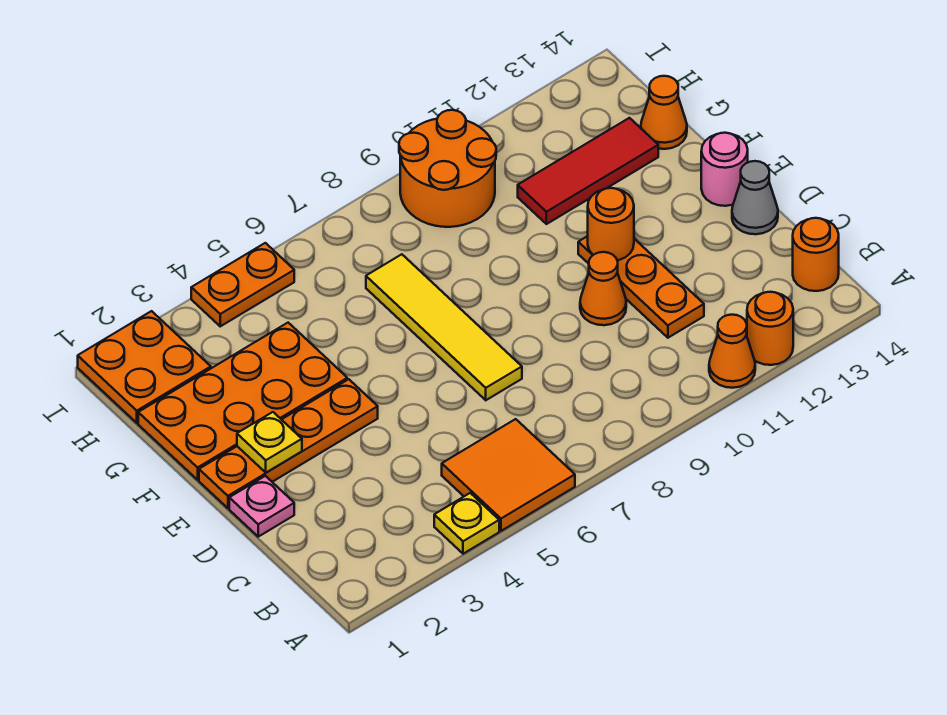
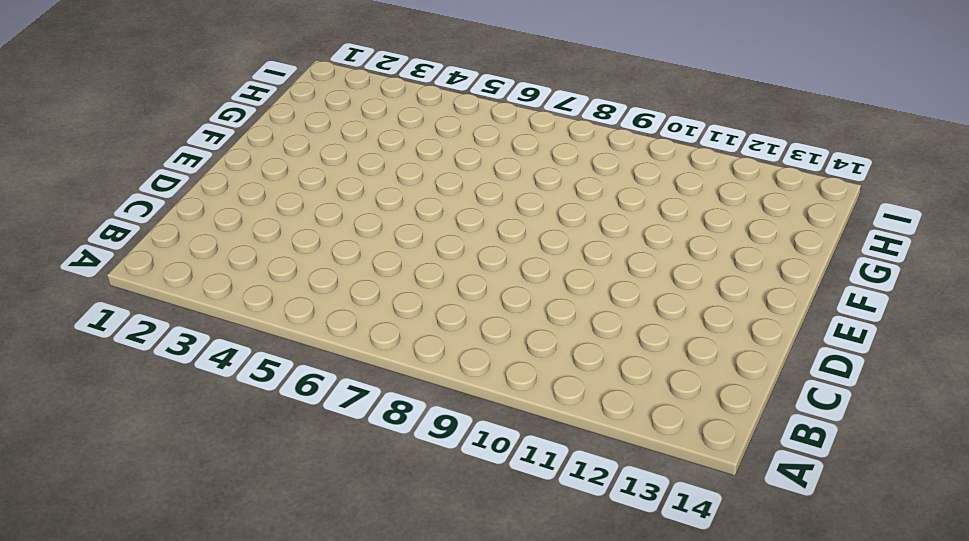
none -> yellow plate A4 level 1
none -> orange tile A5:B6 level 1
none -> orange cone A11 level 1

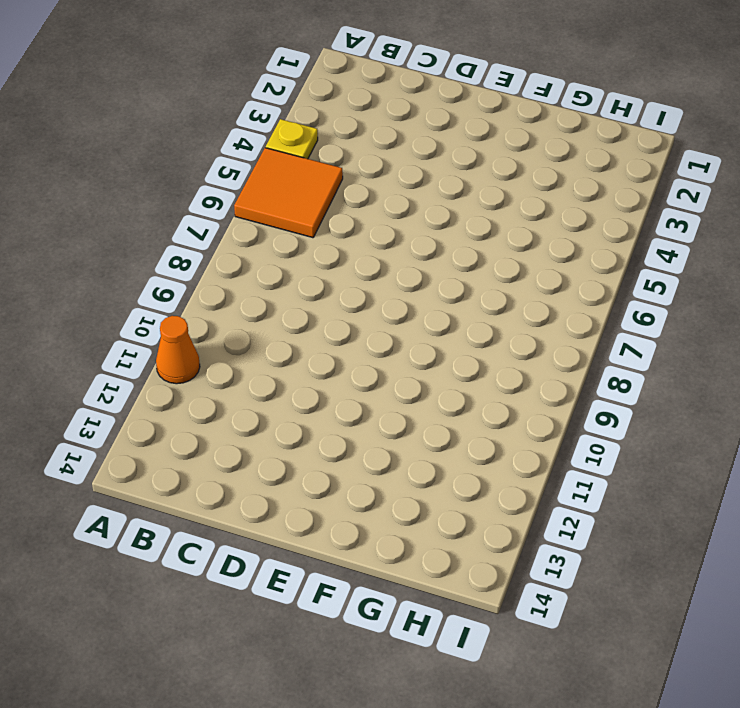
none -> orange round brick A12 level 1
none -> orange round brick B14 level 1
none -> orange plate C11:E11 level 1

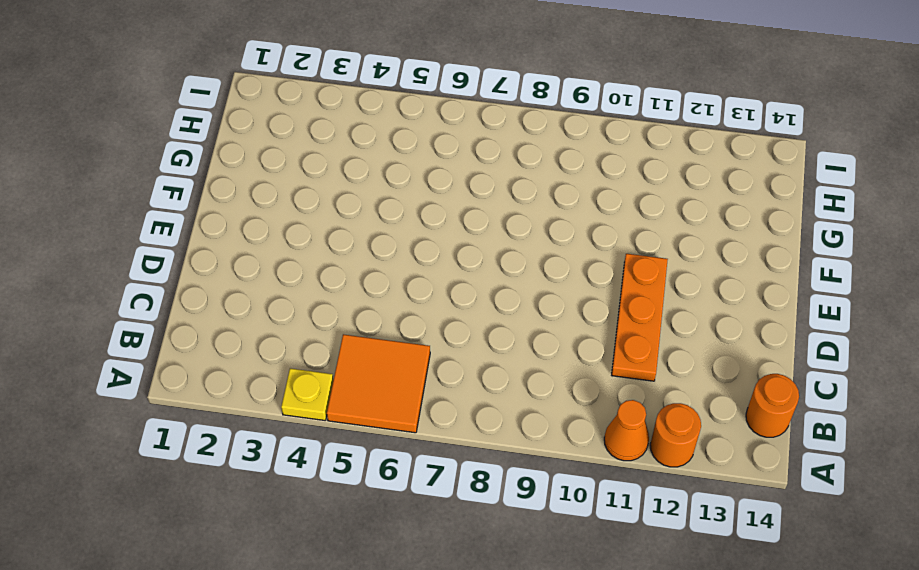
none -> pink plate D1 level 1
none -> yellow tile D7:G7 level 1
none -> orange cone D10 level 1

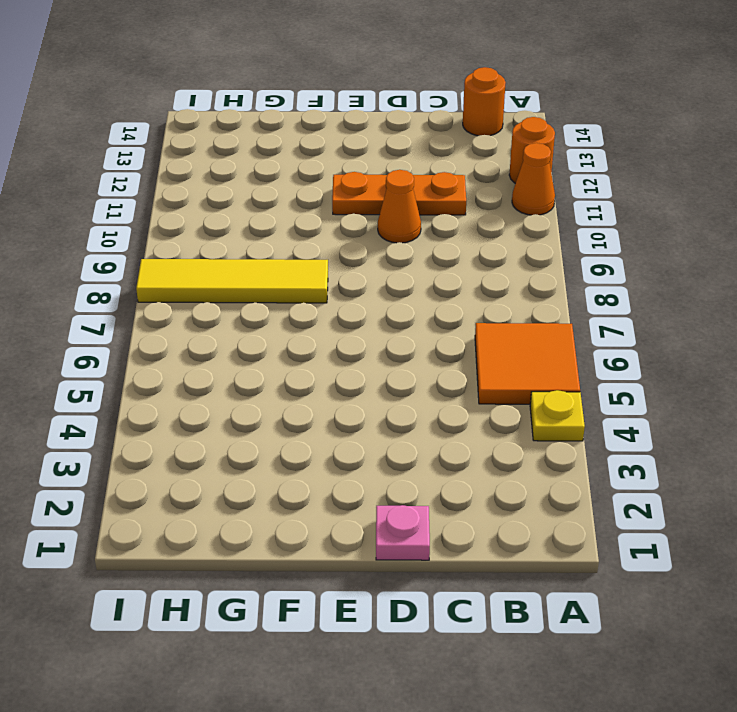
yellow tile F8:I8 level 1 -> yellow tile D7:G7 level 1
none -> grey cone D14 level 1
none -> orange plate E1:E4 level 1
none -> pink round brick E14 level 1

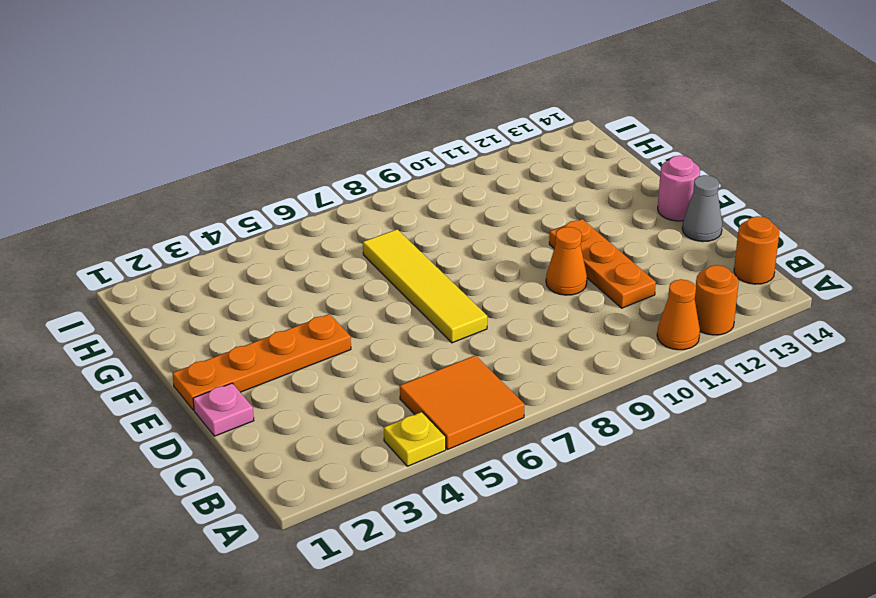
none -> orange plate F1:G4 level 1
none -> red tile G11:G13 level 1
none -> orange cone G14 level 1

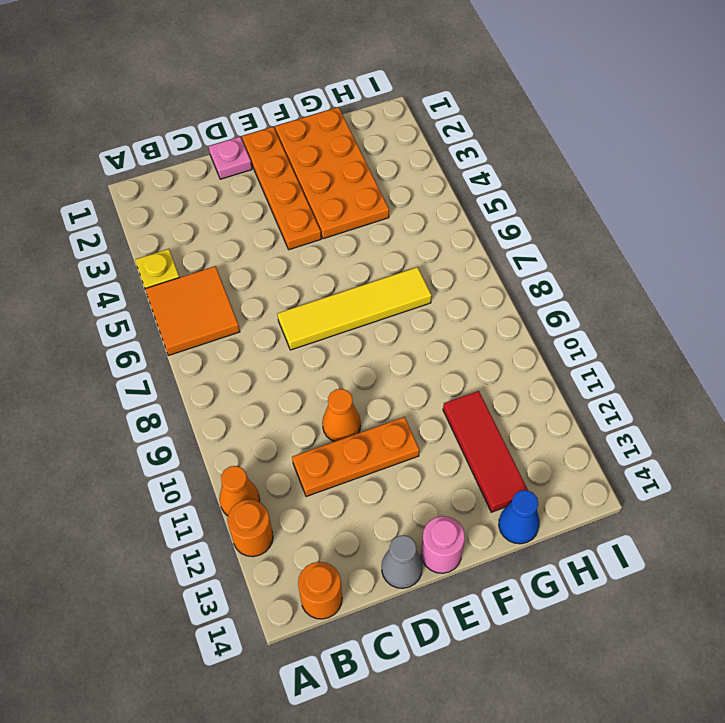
blue cone G14 level 1 -> orange cone G14 level 1
none -> orange plate H1:I2 level 1
none -> orange round brick H9:I10 level 1
none -> orange plate I4:I5 level 1

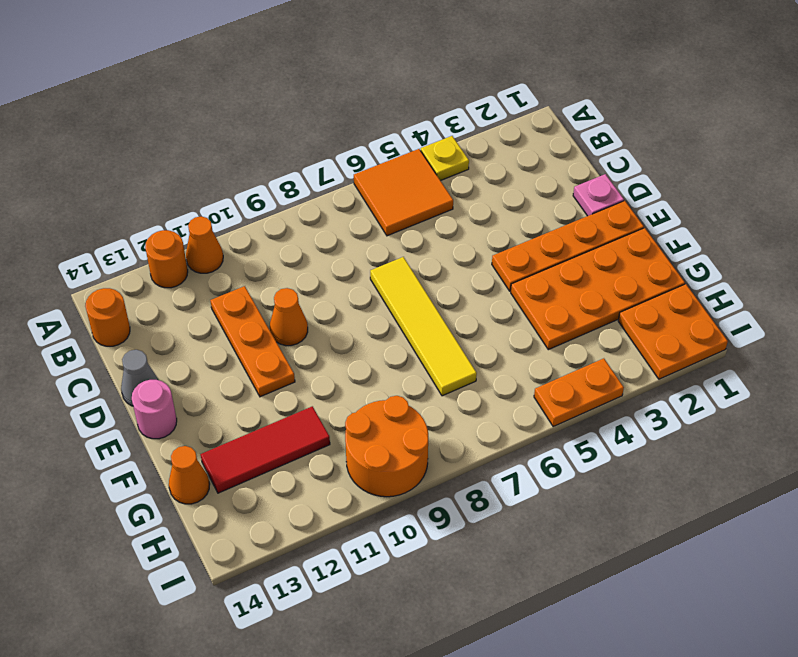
none -> yellow plate E2 level 2
none -> orange round brick E11 level 2

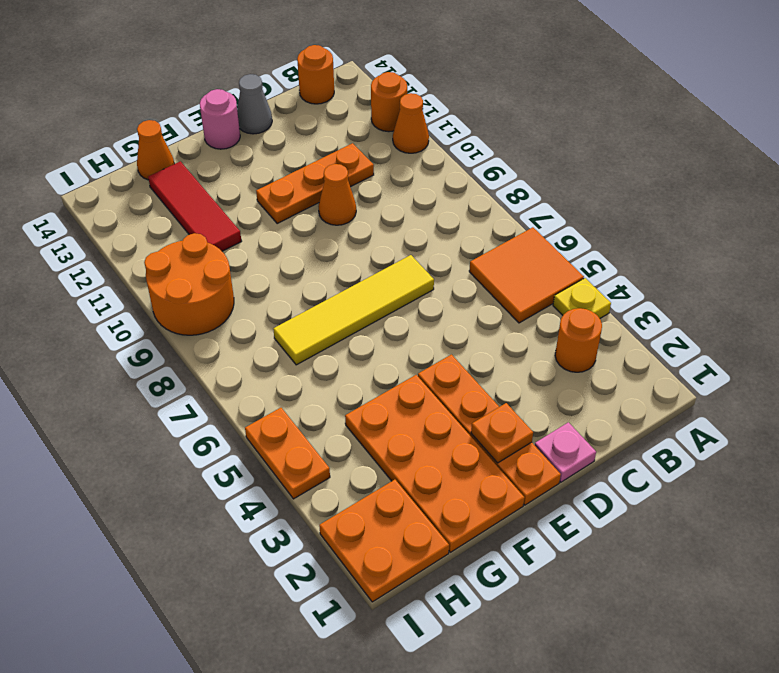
orange round brick B3 level 1 -> orange round brick E11 level 2
orange plate E2 level 2 -> yellow plate E2 level 2

